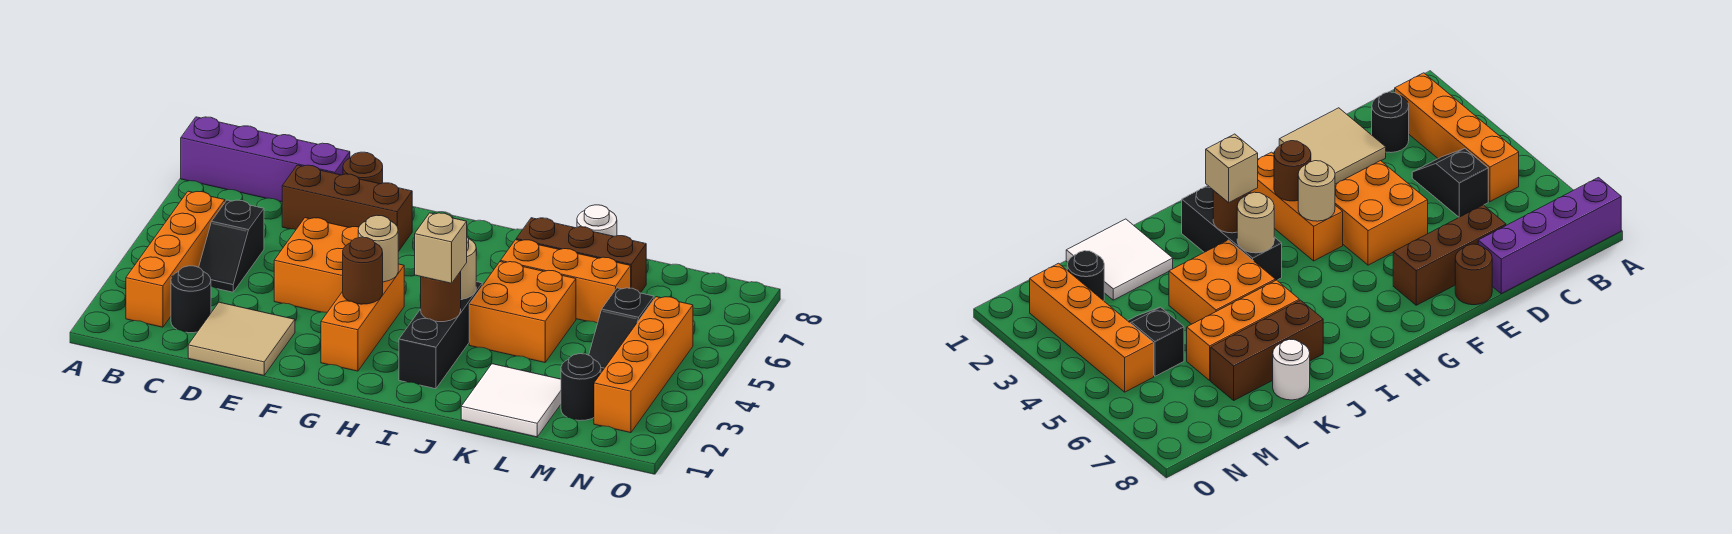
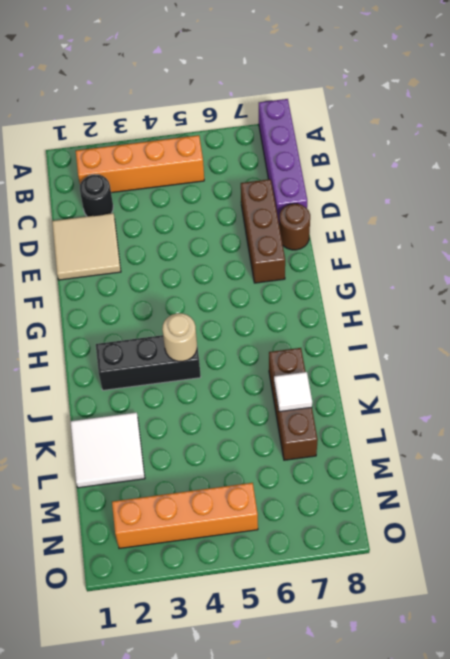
white tile K7 level 2 -> none
none -> black slope C4:C5 level 1 top 5
none -> orange brick E4:F5 level 1
none -> orange brick G2:G4 level 1

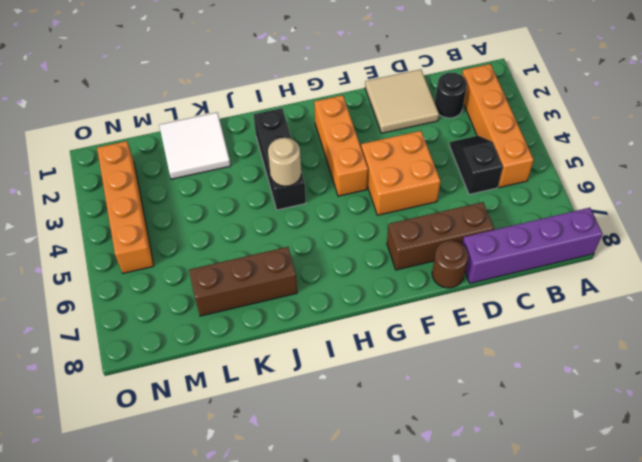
none -> orange brick J4:K5 level 1
none -> orange brick J6:L6 level 1
none -> white round brick K8 level 1

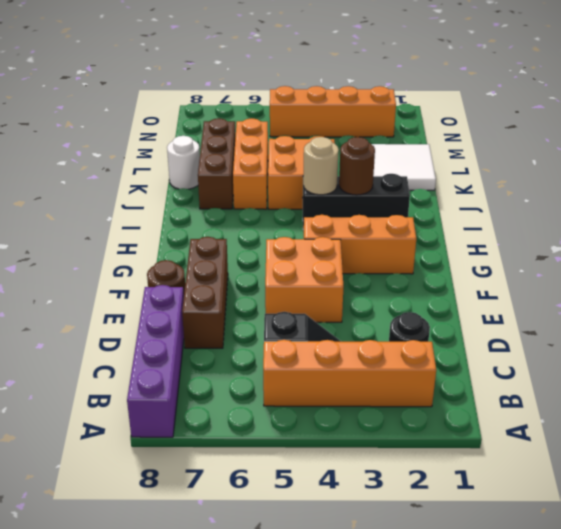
none -> tan tile D1:E2 level 1
none -> black round brick M2 level 1
none -> black slope M4:M5 level 1 top 5

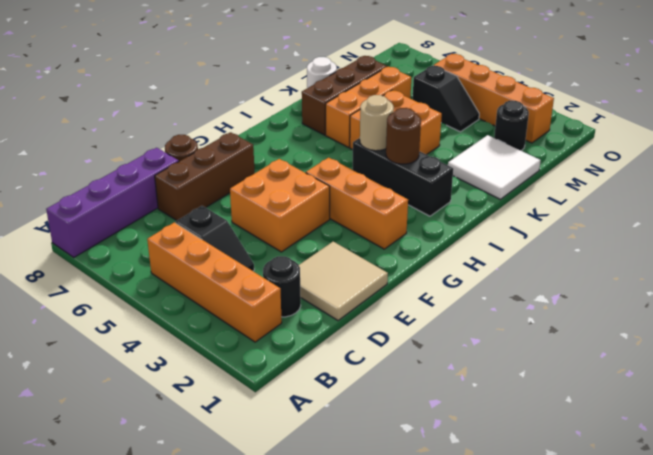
none -> brown round brick G3 level 2
none -> tan round brick G4 level 2
none -> tan brick I3 level 3

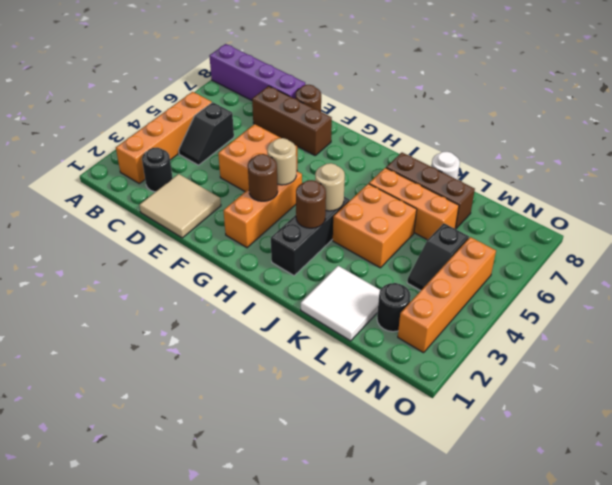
none -> tan brick I3 level 3

